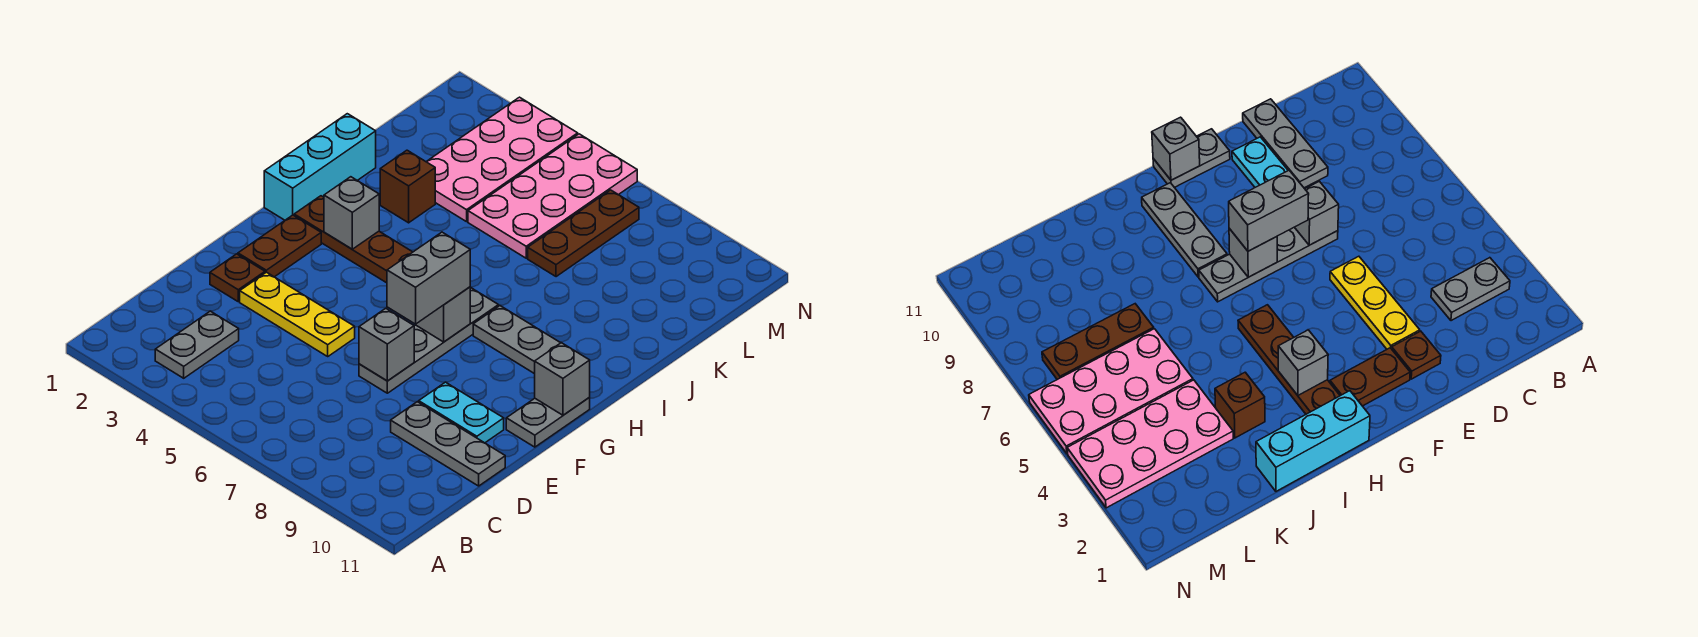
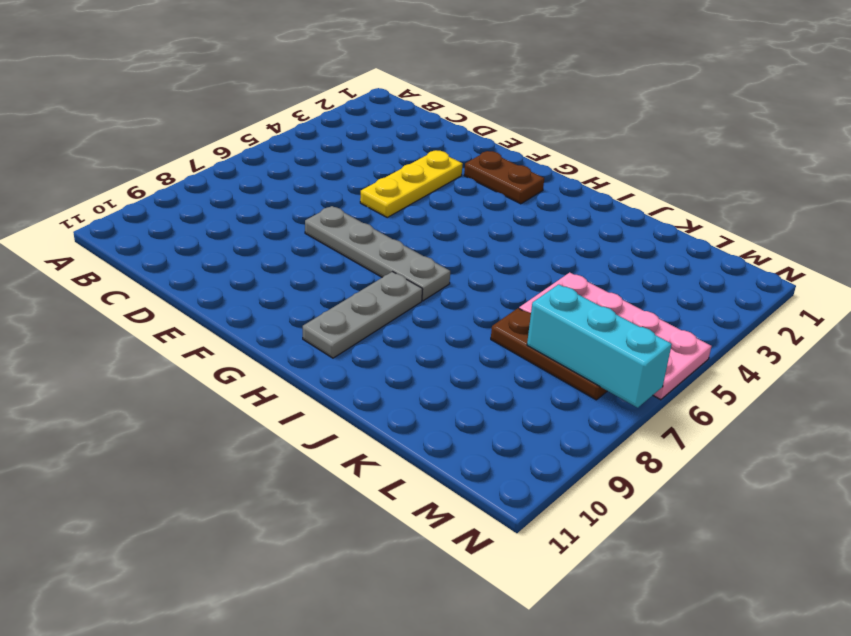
cyan brick L7:N7 level 2 -> cyan brick H1:J1 level 1
none -> grey plate B3:C3 level 1
none -> grey plate D9:D11 level 1
none -> brown plate E2 level 1

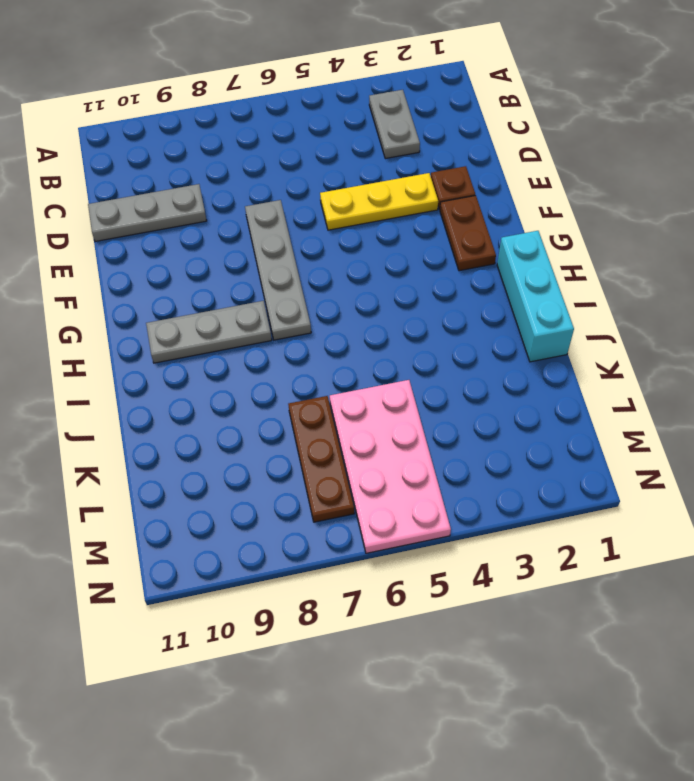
none -> cyan plate E9:E10 level 1
none -> grey plate F11:G11 level 1
none -> brown plate H2:H5 level 1

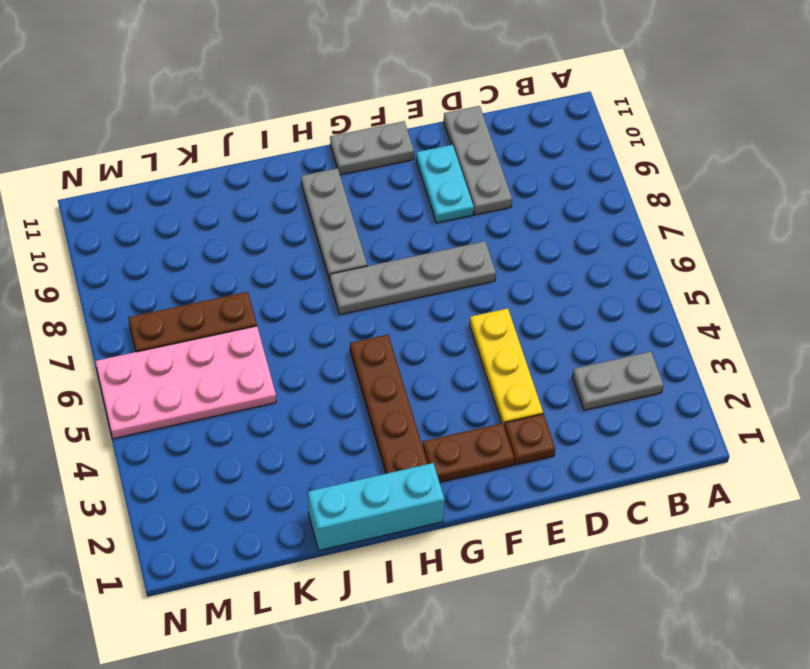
none -> brown brick J3 level 1
none -> pink plate K3:N4 level 1
none -> grey brick E7 level 2

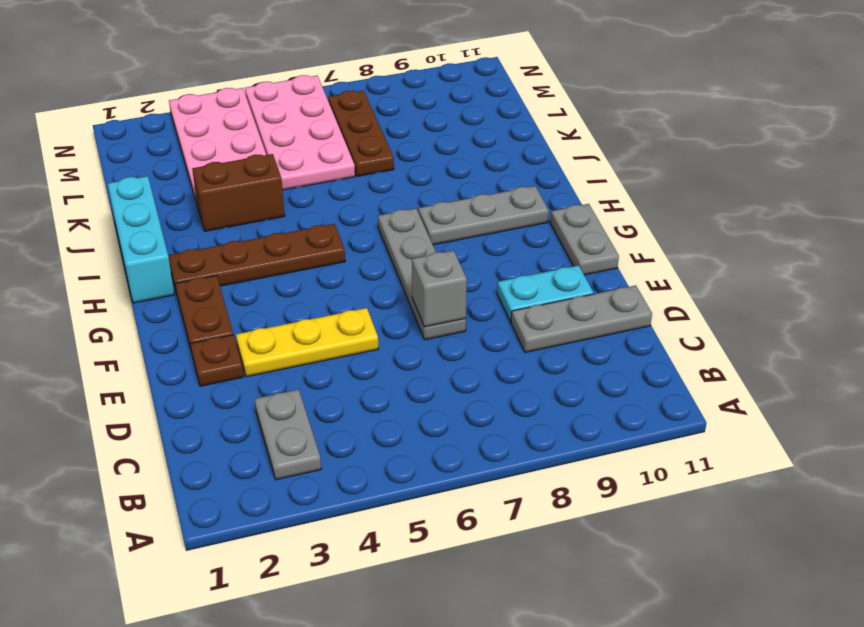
brown brick J3:J4 level 1 -> brown brick J3 level 1
none -> grey brick G7 level 2
none -> grey brick G11 level 2
none -> grey brick H3 level 2

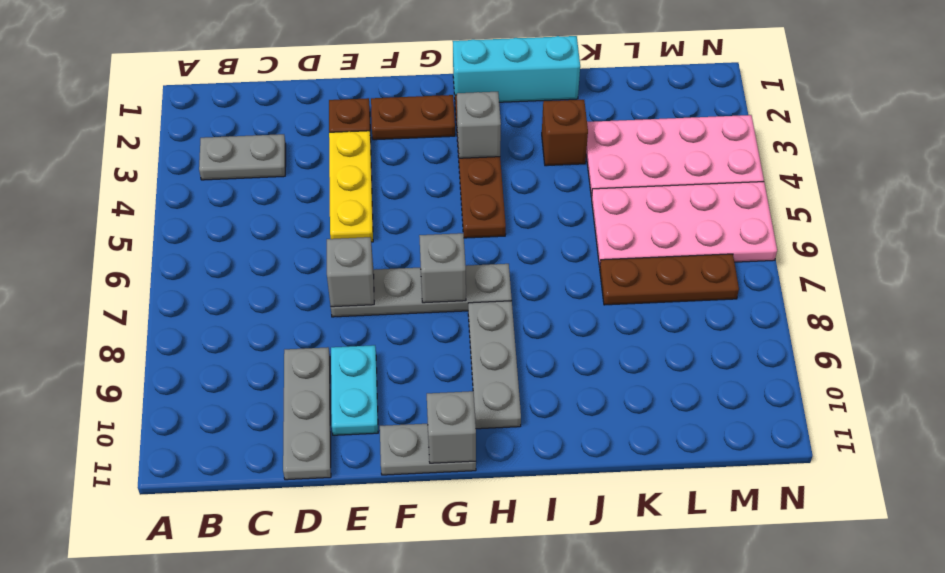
none -> grey brick F7:G7 level 3

